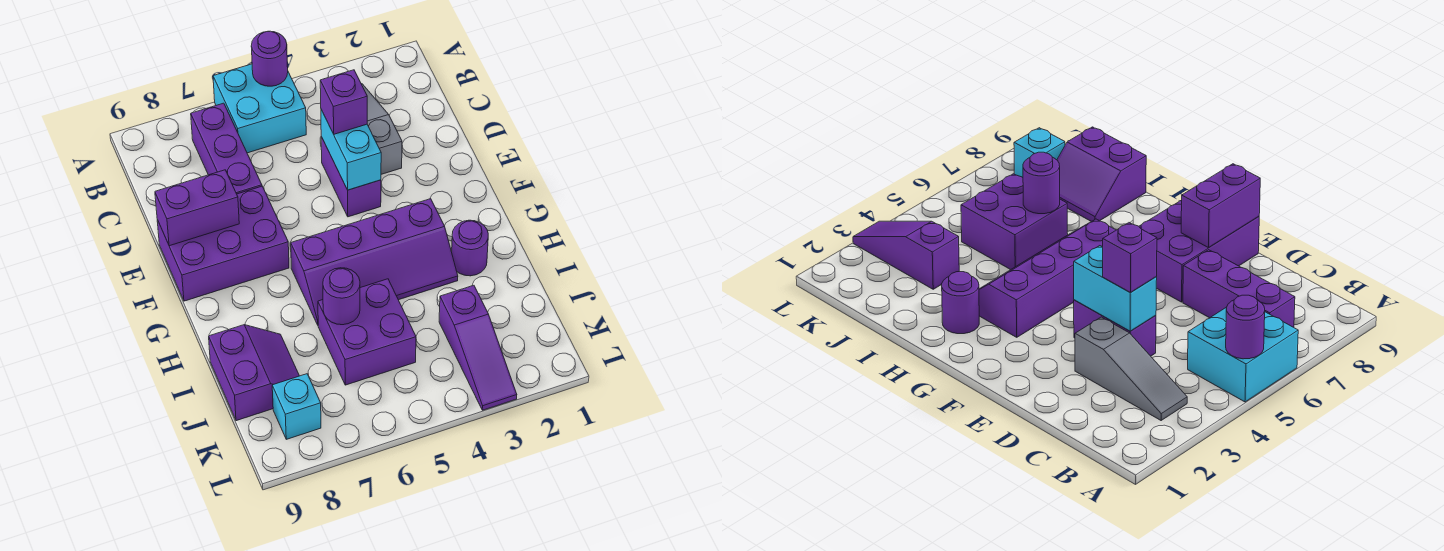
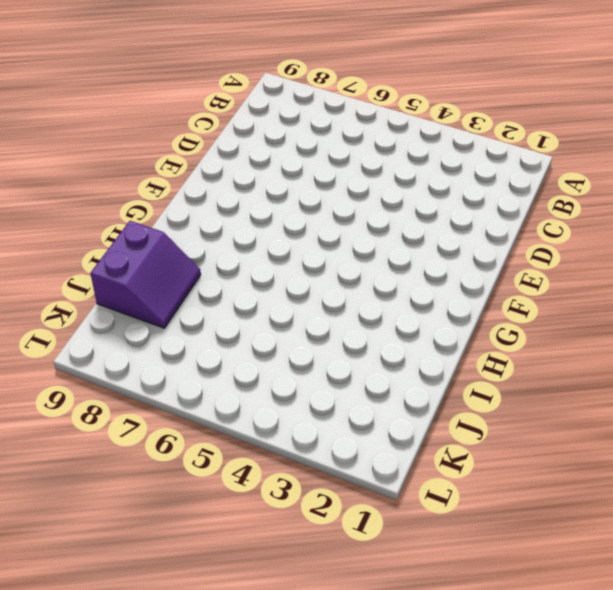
none -> cyan brick A5:B6 level 1
none -> grey slope B3:D3 level 1 top D
none -> purple brick B7:D7 level 1

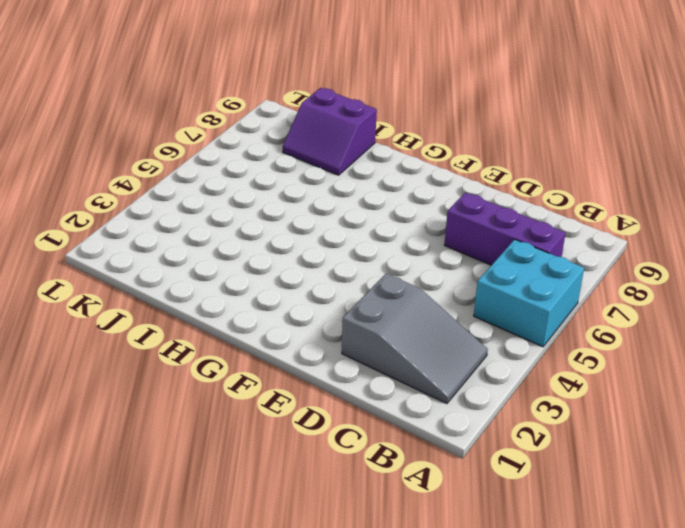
grey slope B2:D3 level 1 top D -> grey slope B3:D3 level 1 top D
none -> purple brick D4:E4 level 1
none -> purple brick E7:F9 level 1
none -> purple slope G3:H6 level 1 top G

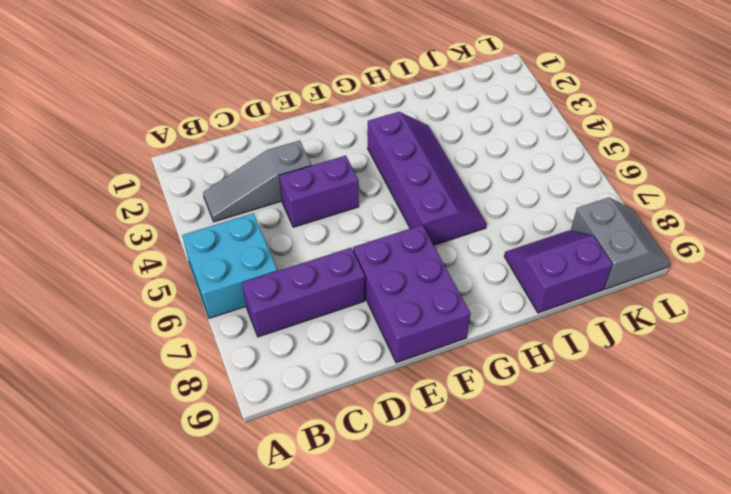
grey slope K8:L9 level 1 top K -> cyan brick K8 level 1
none -> purple round brick H2 level 1
none -> purple brick I5:J6 level 1
none -> purple slope J3:L3 level 1 top J

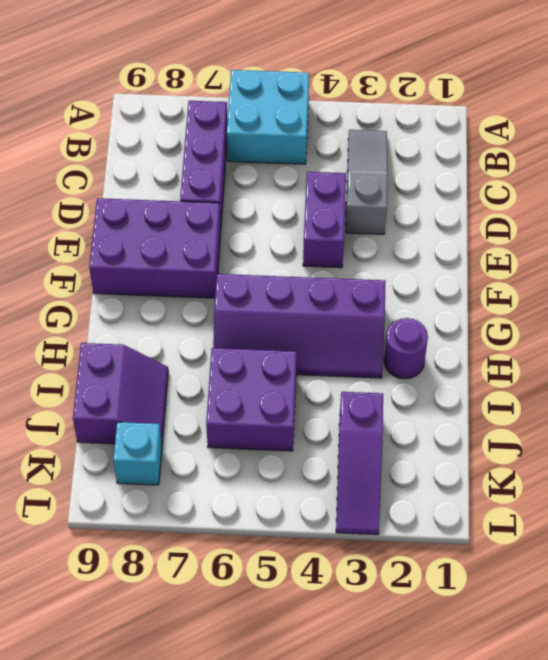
none -> purple round brick A5 level 2
none -> cyan brick D4:E4 level 2
none -> purple brick E8:E9 level 2

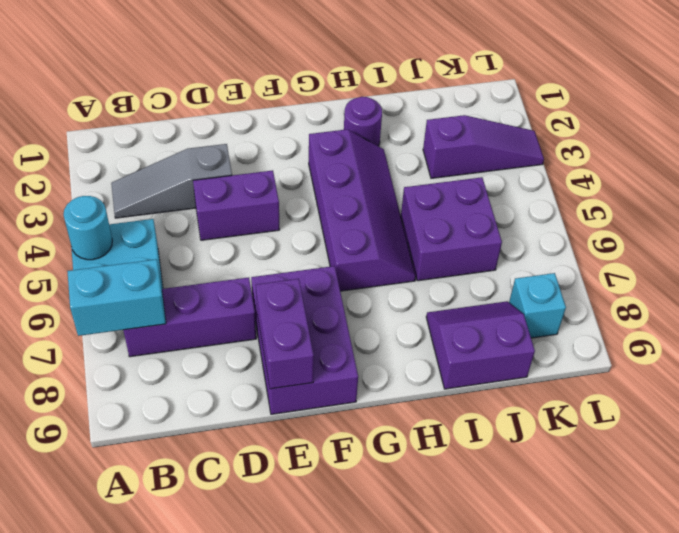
cyan round brick A5 level 2 -> purple round brick A5 level 2
cyan brick A7:B7 level 2 -> cyan brick D4:E4 level 2
none -> purple round brick I6 level 2
none -> purple brick D4 level 3

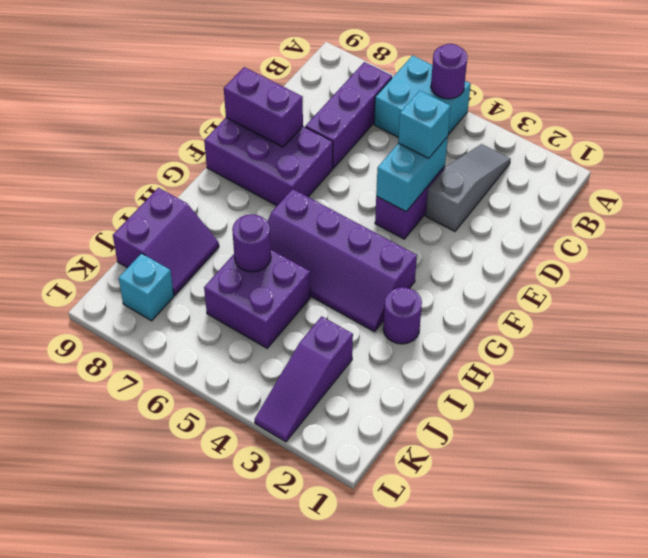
cyan brick D4 level 3 -> purple brick D4 level 3

